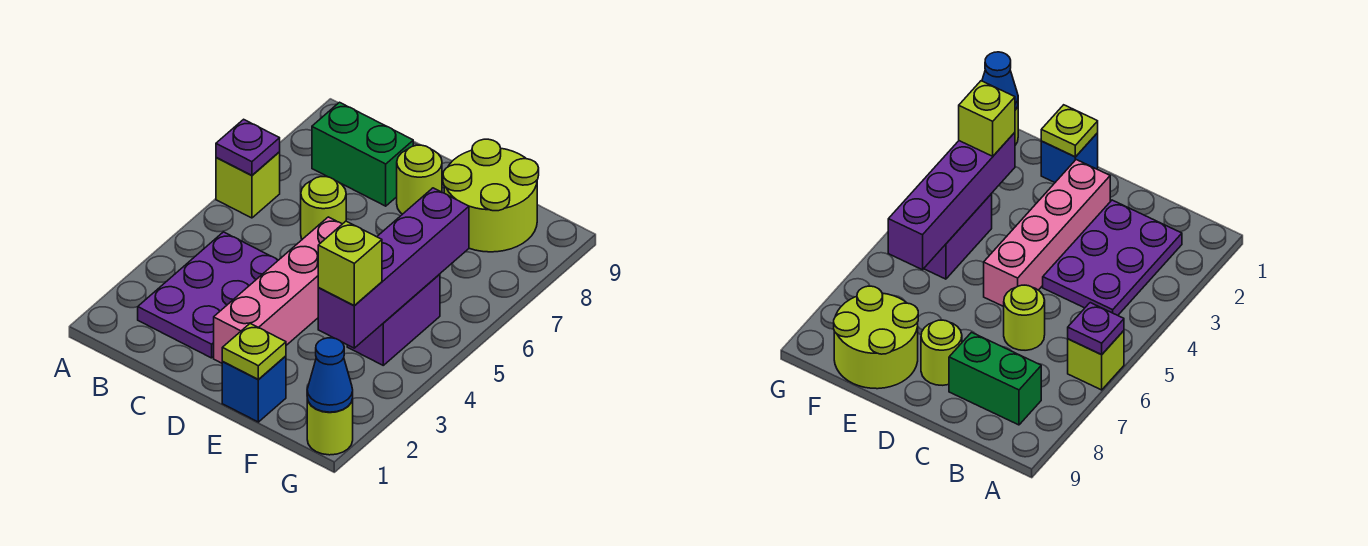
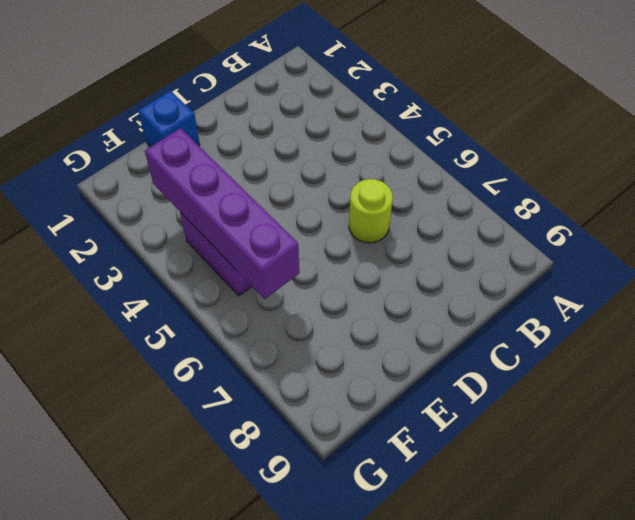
none -> lime brick A6 level 1
none -> purple plate B2:C4 level 1
none -> green brick B8:C8 level 1

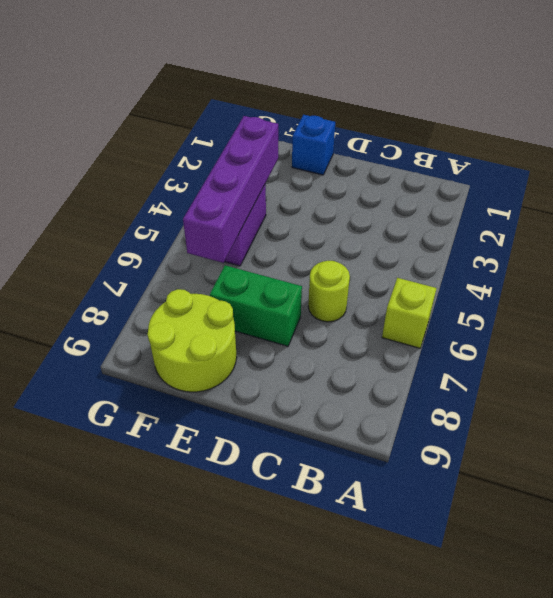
green brick D7:E7 level 1 -> green brick B8:C8 level 1
none -> purple plate B2:C4 level 1
none -> pink brick D2:D5 level 1
none -> lime round brick D8 level 1

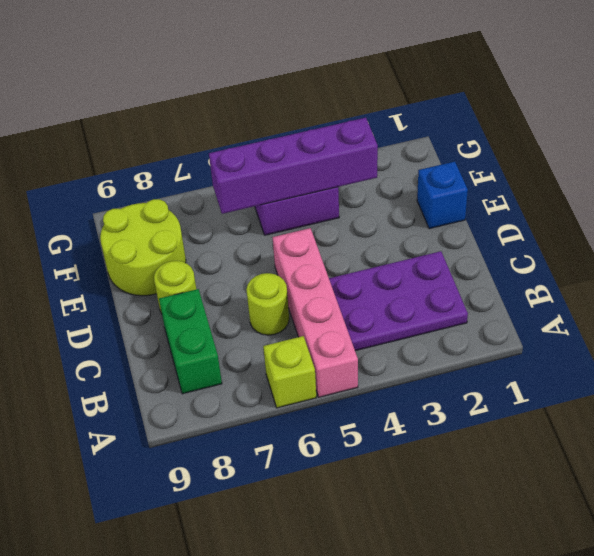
pink brick A5:D5 level 1 -> pink brick D2:D5 level 1
none -> lime round brick G1 level 1
none -> purple plate A6 level 2
none -> lime plate E1 level 2

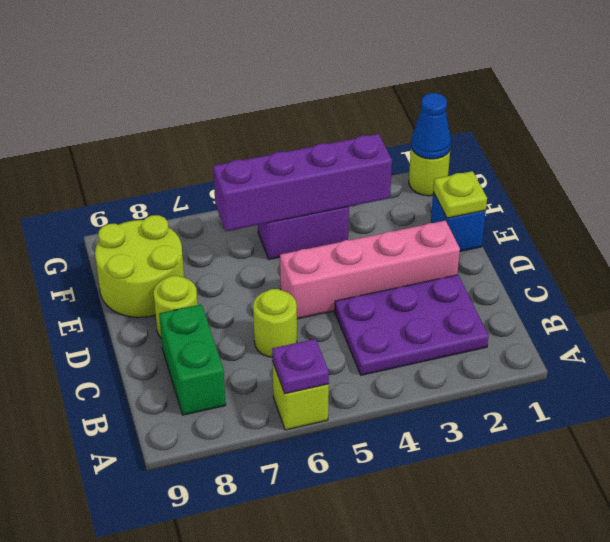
none -> lime brick F3 level 3

